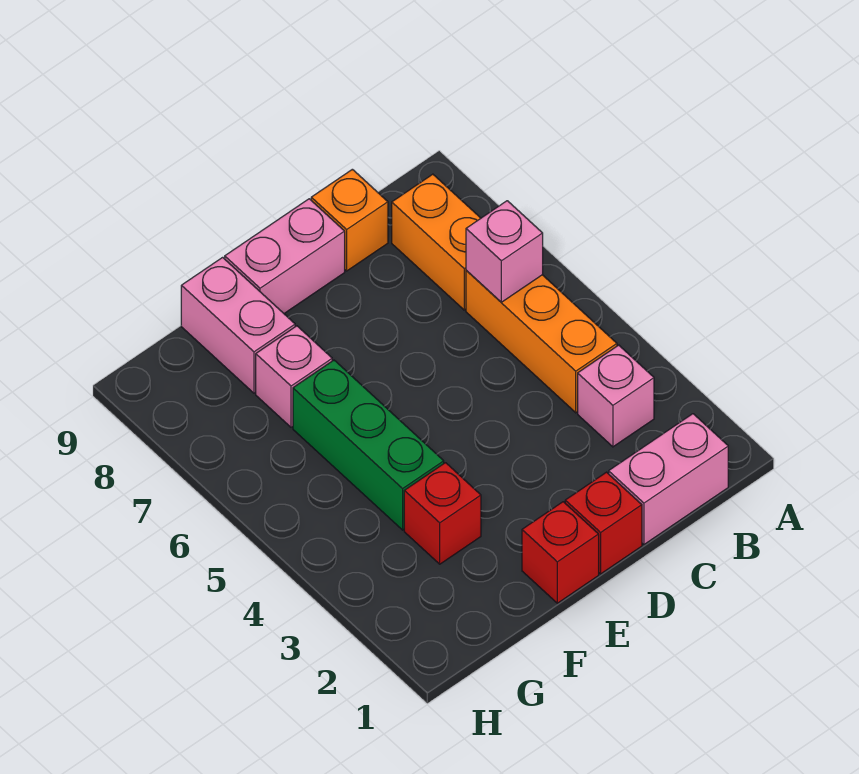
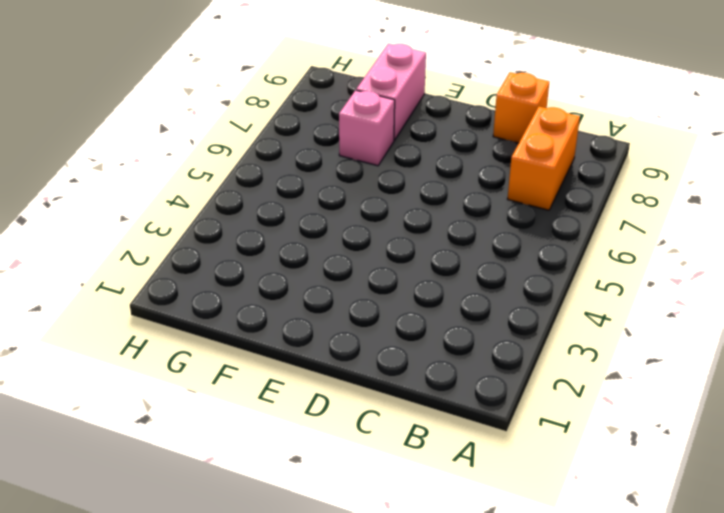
none -> pink brick B1:C1 level 1
none -> pink brick B3 level 1
none -> orange brick B4:B6 level 1

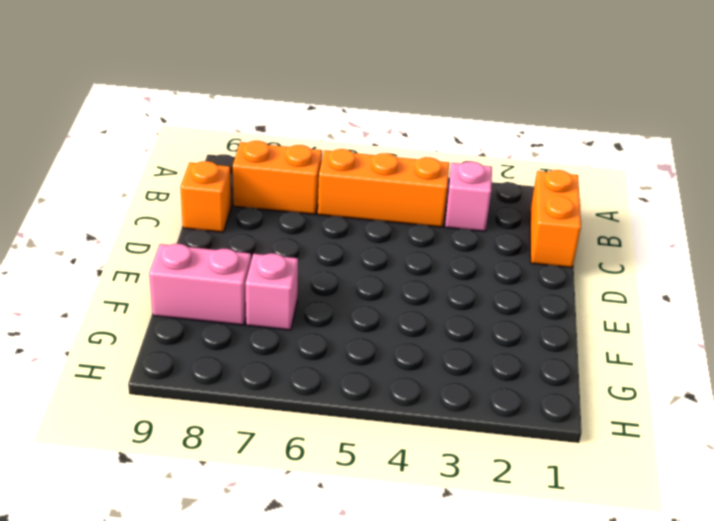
orange brick B1:C1 level 1 -> pink brick B1:C1 level 1
none -> red brick D1 level 1
none -> pink brick D9:E9 level 1
none -> red brick E1 level 1

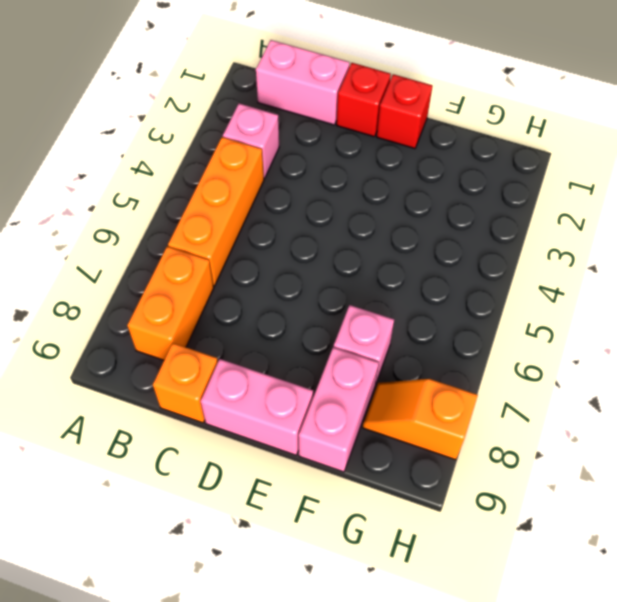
orange slope G8:H8 level 1 top H -> none
none -> red brick F3 level 1
none -> green brick F4:F6 level 1
none -> pink brick B6 level 2

